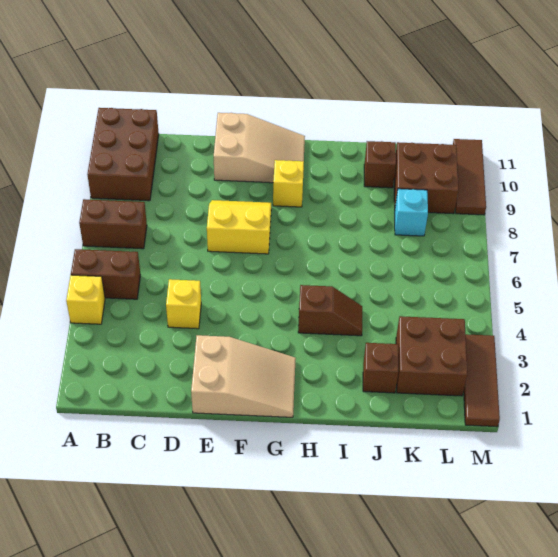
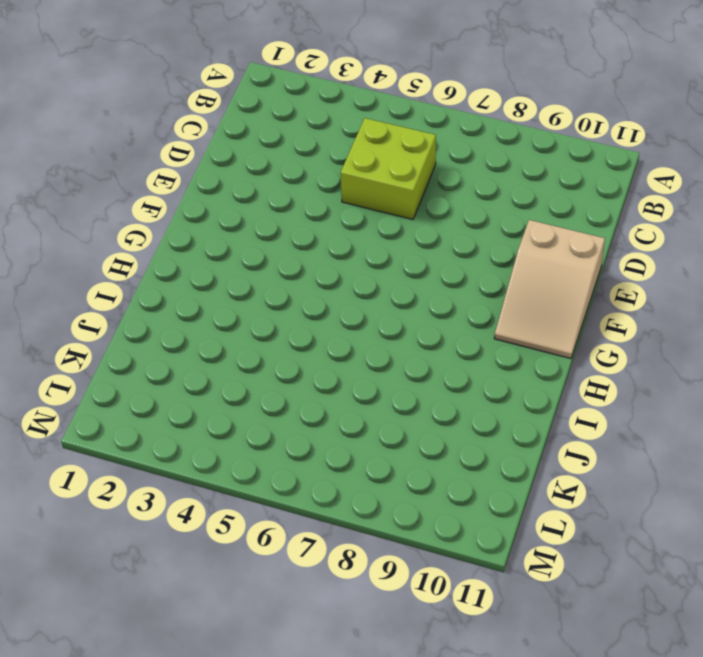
lime brick C5:D6 level 1 -> none
none -> yellow brick A4 level 1
none -> brown brick A5:B5 level 1
none -> brown brick A7:B7 level 1

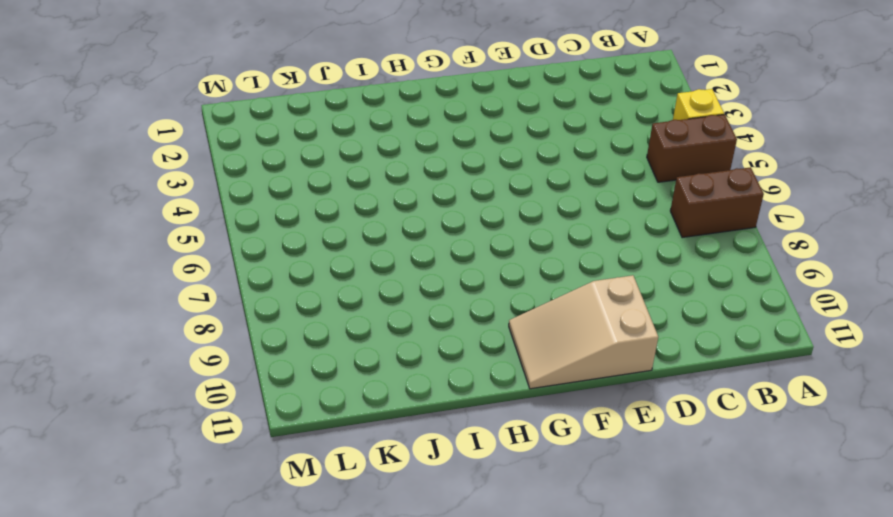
none -> brown brick A9:B11 level 1
none -> yellow brick D4 level 1
none -> tan slope E1:G2 level 1 top E

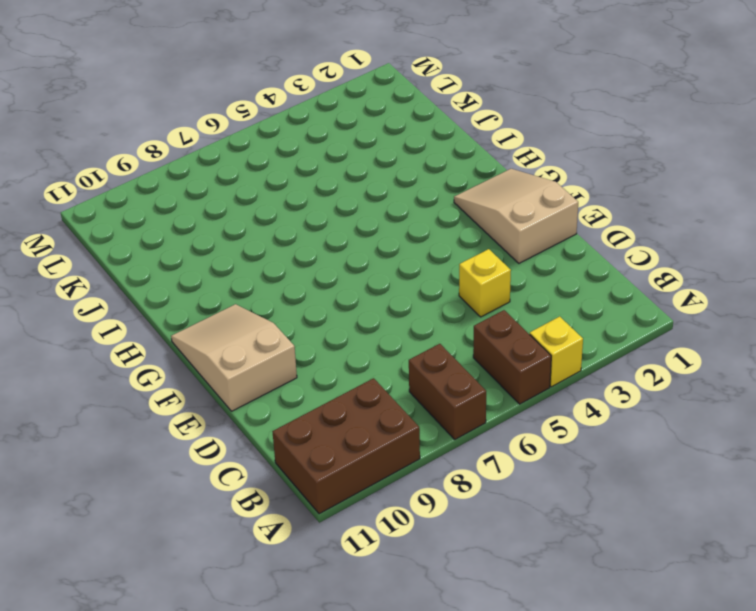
none -> yellow slope E7:F8 level 1 top 7
none -> yellow brick G9 level 1
none -> brown slope H4:I4 level 1 top H

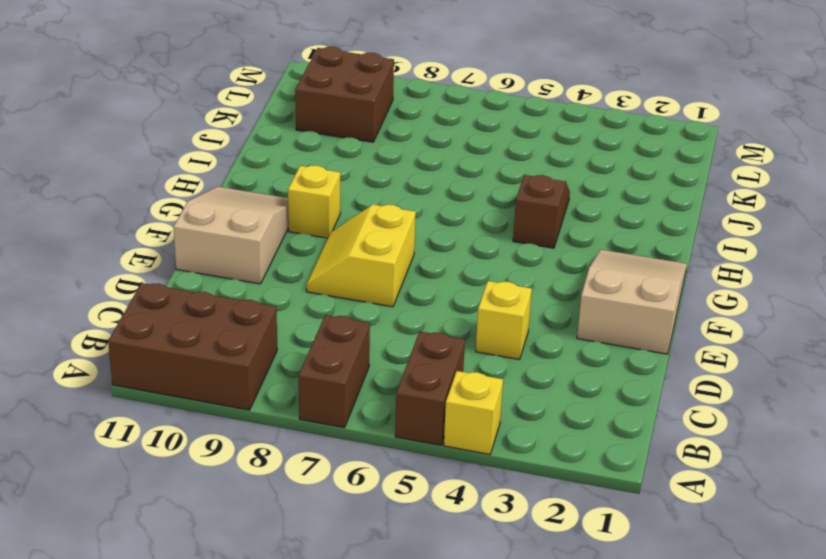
none -> brown brick J2 level 1
none -> brown brick J10 level 1
none -> brown brick K2:L3 level 1

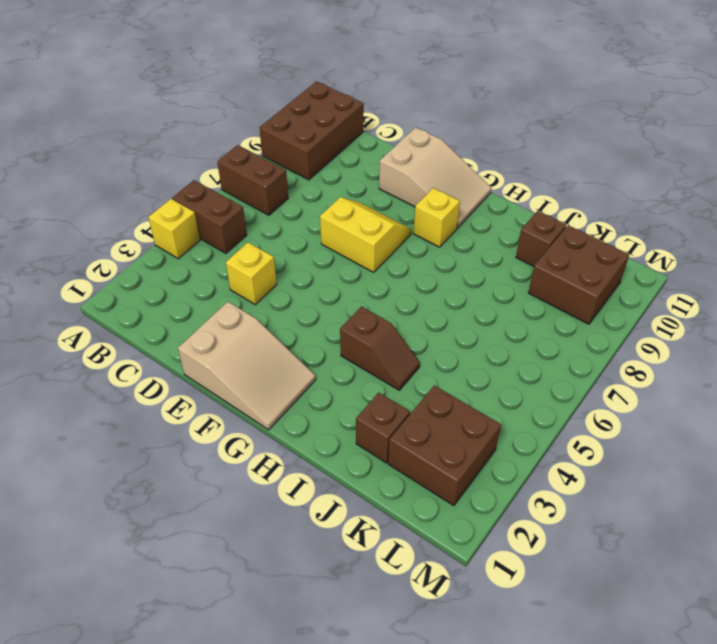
none -> cyan brick K8 level 1
none -> brown tile M1:M3 level 1
none -> brown tile M9:M11 level 1

